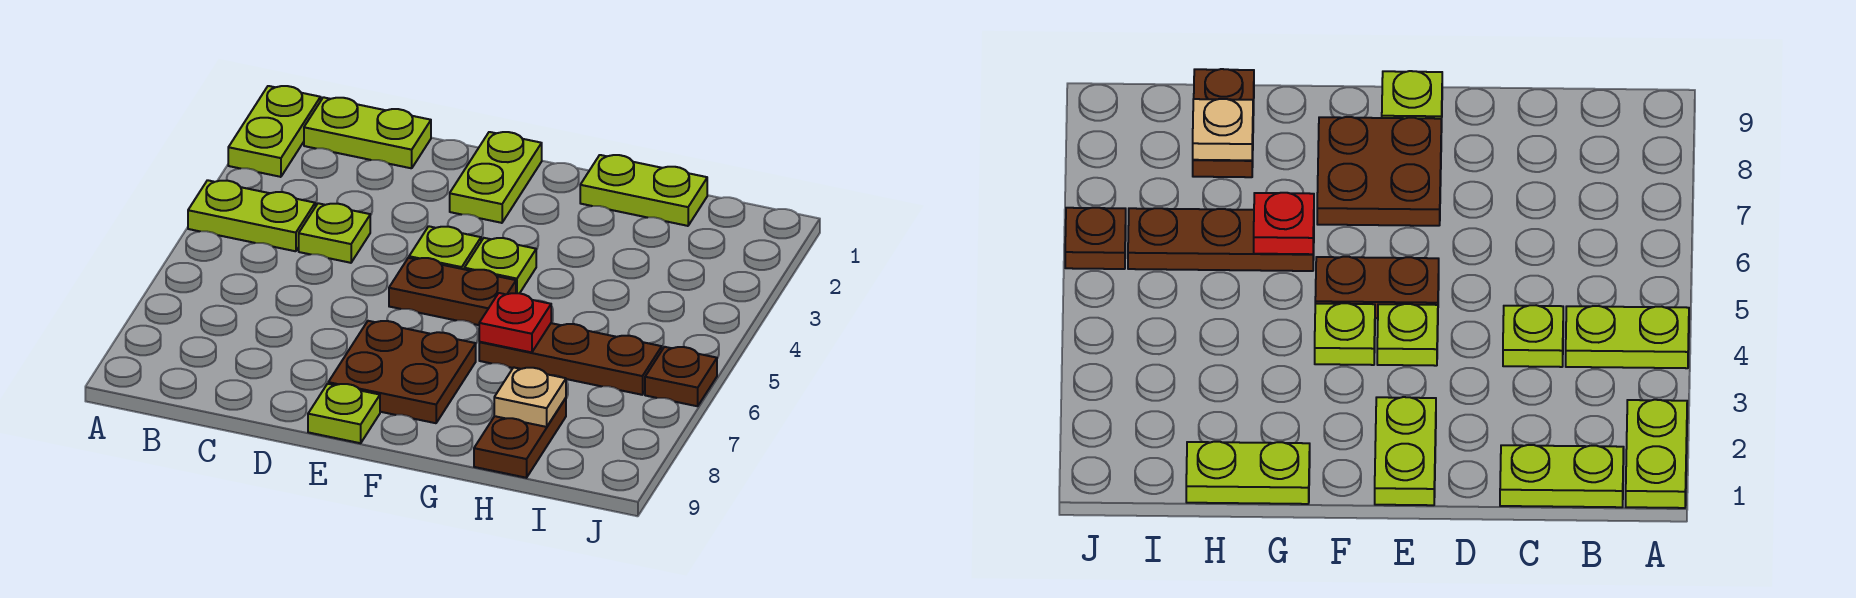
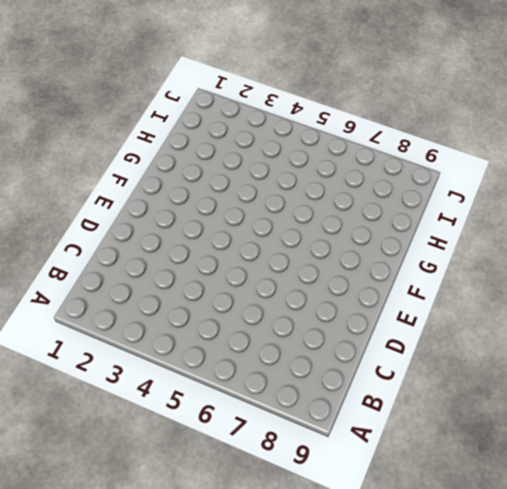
none -> lime plate A1:A2 level 1
none -> lime plate A4:B4 level 1
none -> lime plate B1:C1 level 1

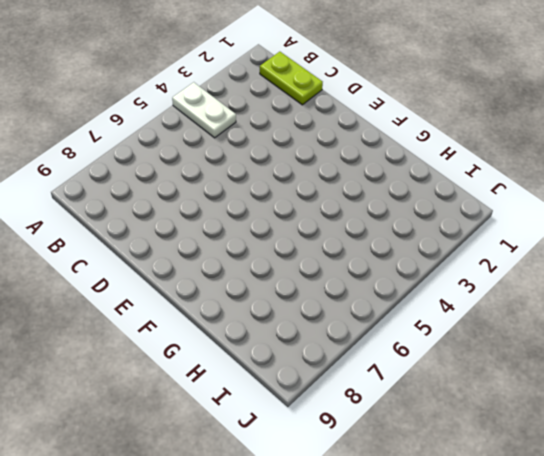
white plate A4:B4 level 1 -> lime plate A4:B4 level 1
none -> lime plate A1:A2 level 1
none -> lime plate C4 level 1
none -> lime plate E1:E2 level 1

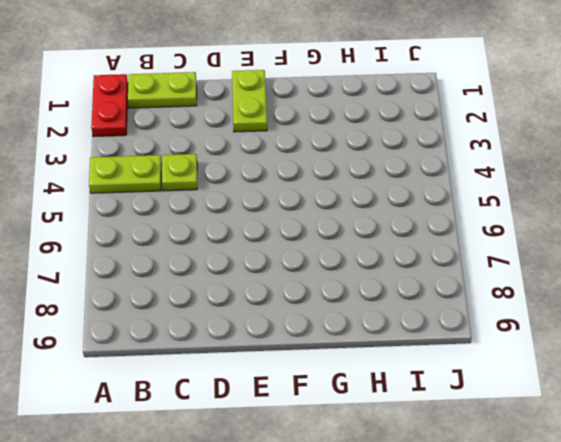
red plate A1:A2 level 1 -> lime plate A1:A2 level 1
none -> lime plate E4 level 1
none -> brown plate E5:F5 level 1
none -> brown plate E7:F8 level 1

